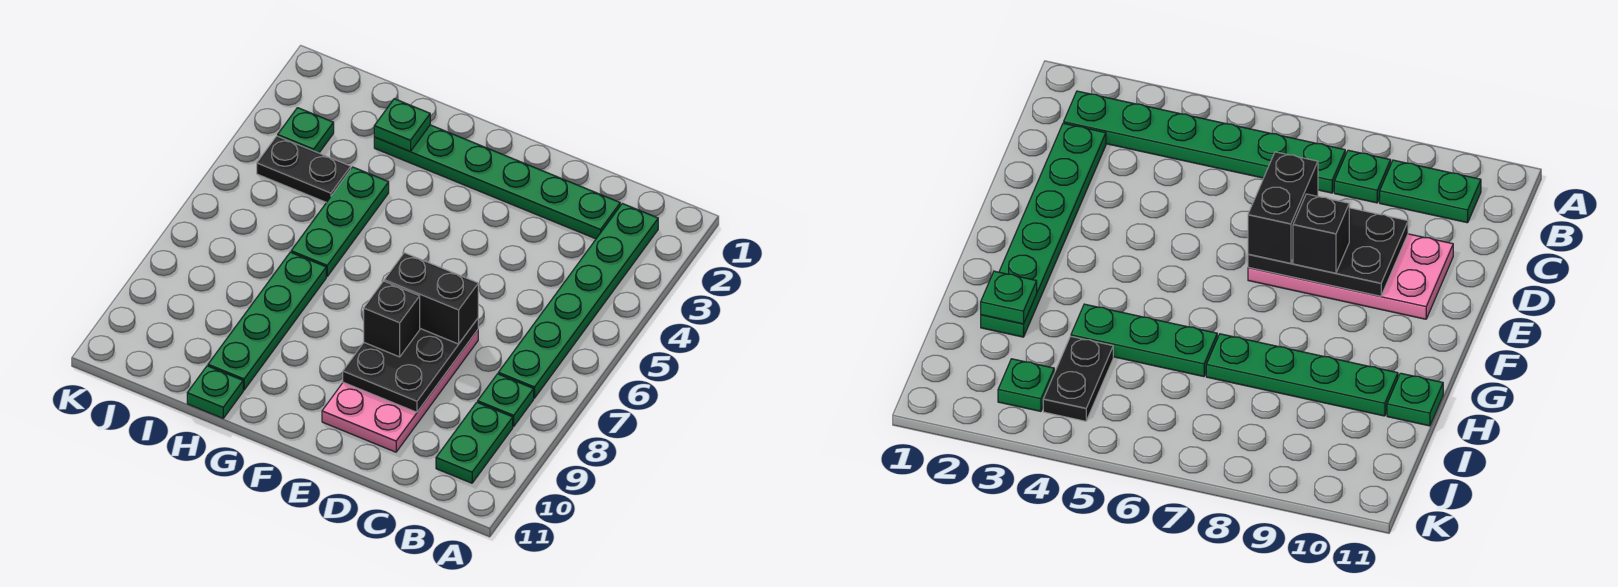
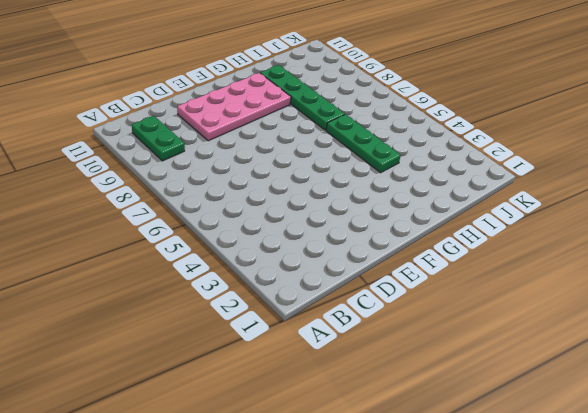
pink plate D9:G10 level 1 -> pink plate D7:E10 level 1
none -> green plate B2:B7 level 1
none -> green plate B8 level 1
none -> green plate C2:H2 level 1

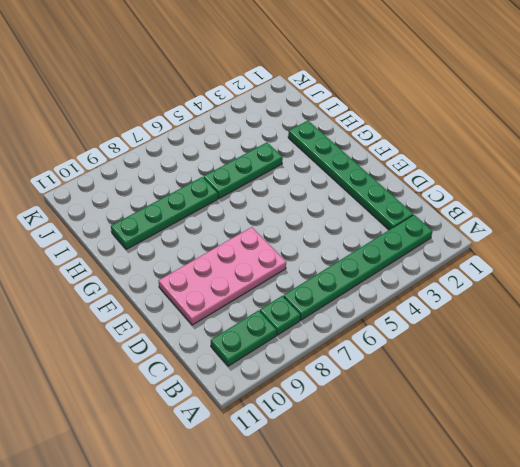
none -> green plate H11 level 1
none -> black plate I4:J4 level 1
none -> green plate J3 level 1

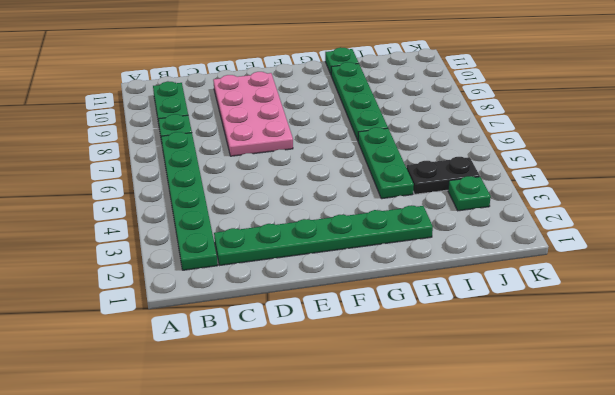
none -> black plate D7:E9 level 2
none -> green plate H2 level 2
none -> black brick D7:E7 level 3

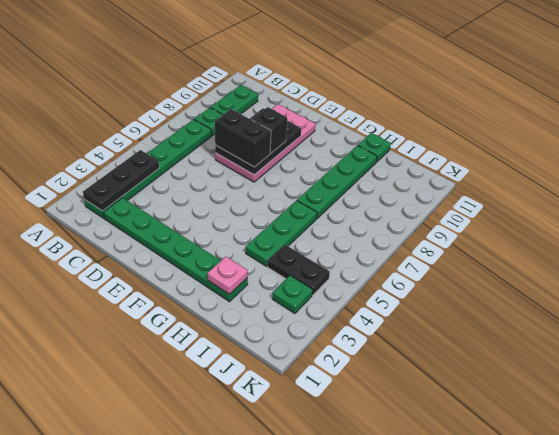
black plate B2:B4 level 2 -> none
pink plate H2 level 2 -> green plate H2 level 2

